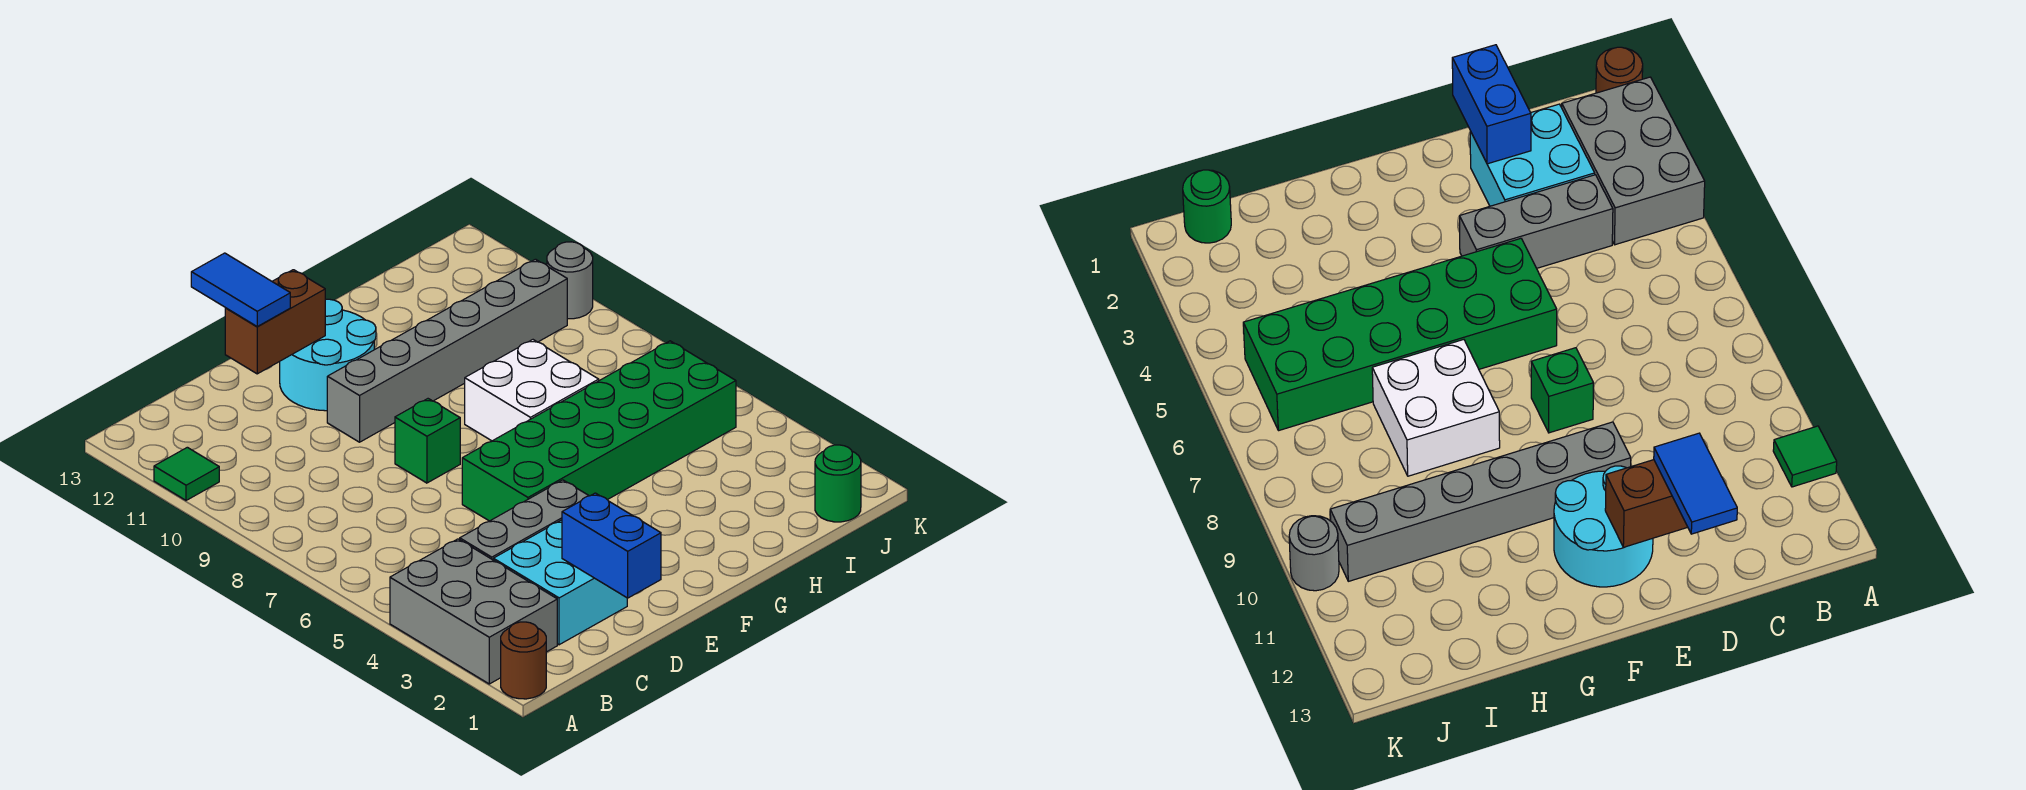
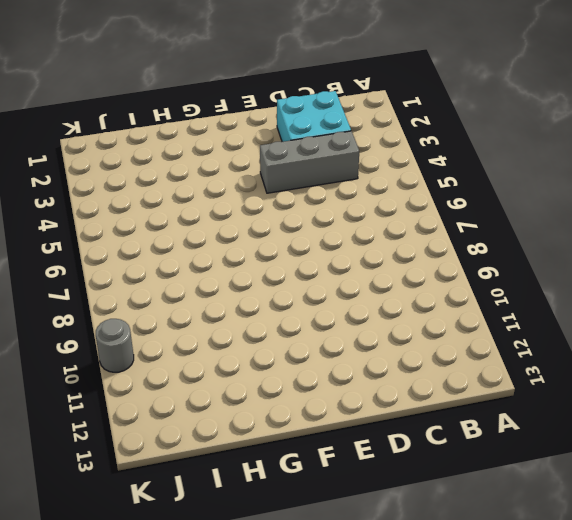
none -> brown round brick A1 level 1
none -> grey brick A2:B4 level 1
none -> green tile A11 level 1

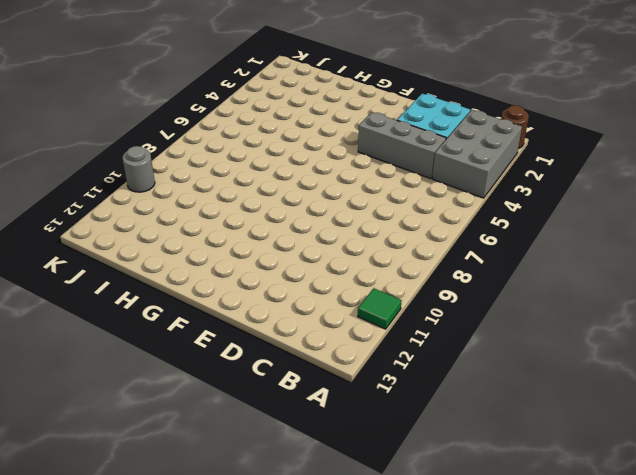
none -> green brick E5:J6 level 1
none -> green brick E8 level 1
none -> grey brick E10:J10 level 1

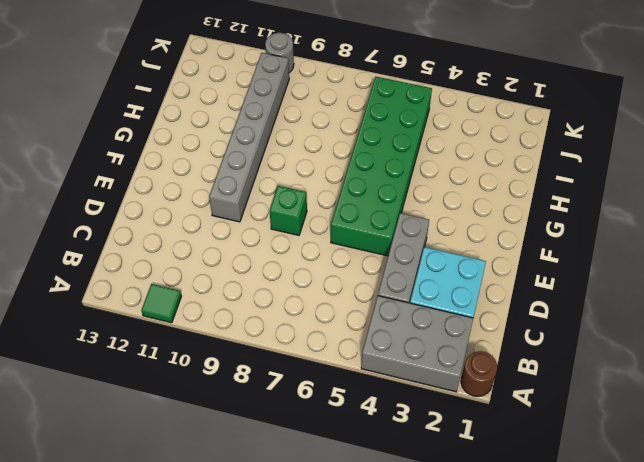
none -> cyan round brick E11:F12 level 1
none -> white brick G7:H8 level 1
none -> green round brick J1 level 1

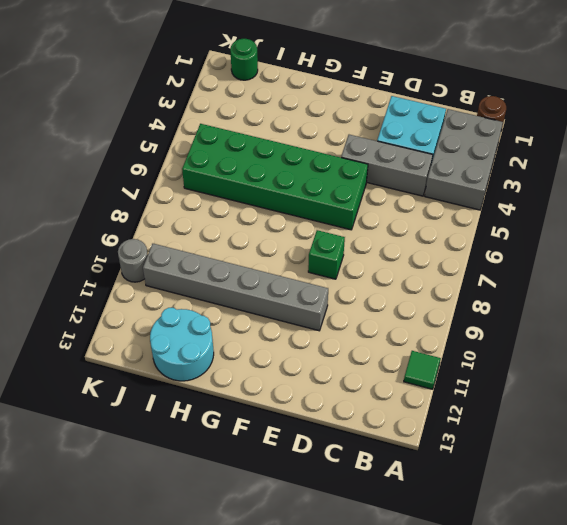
cyan round brick H12:I13 level 1 -> cyan round brick E11:F12 level 1
none -> white brick G7:H8 level 1
none -> blue brick D1:D2 level 2
none -> brown brick D12:E12 level 2

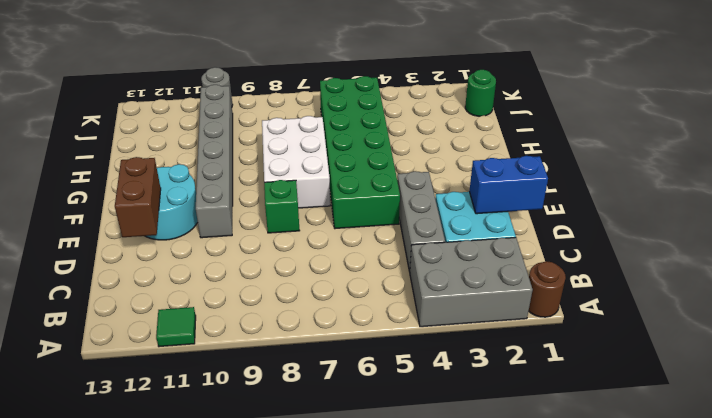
white brick F7:H8 level 1 -> white brick G7:H8 level 1
none -> blue tile D12:D13 level 3

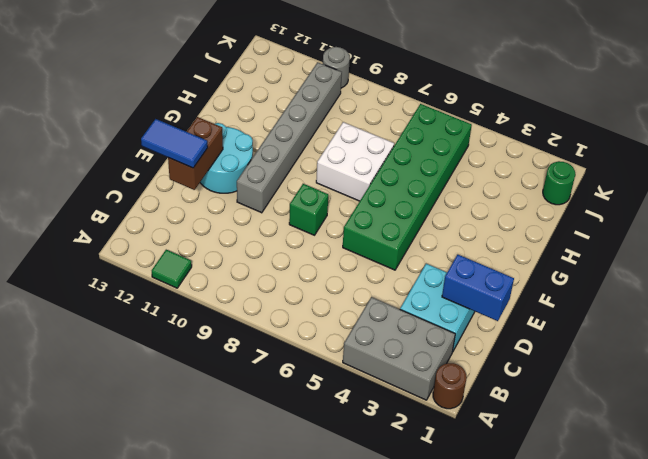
none -> grey brick C4:E4 level 1

